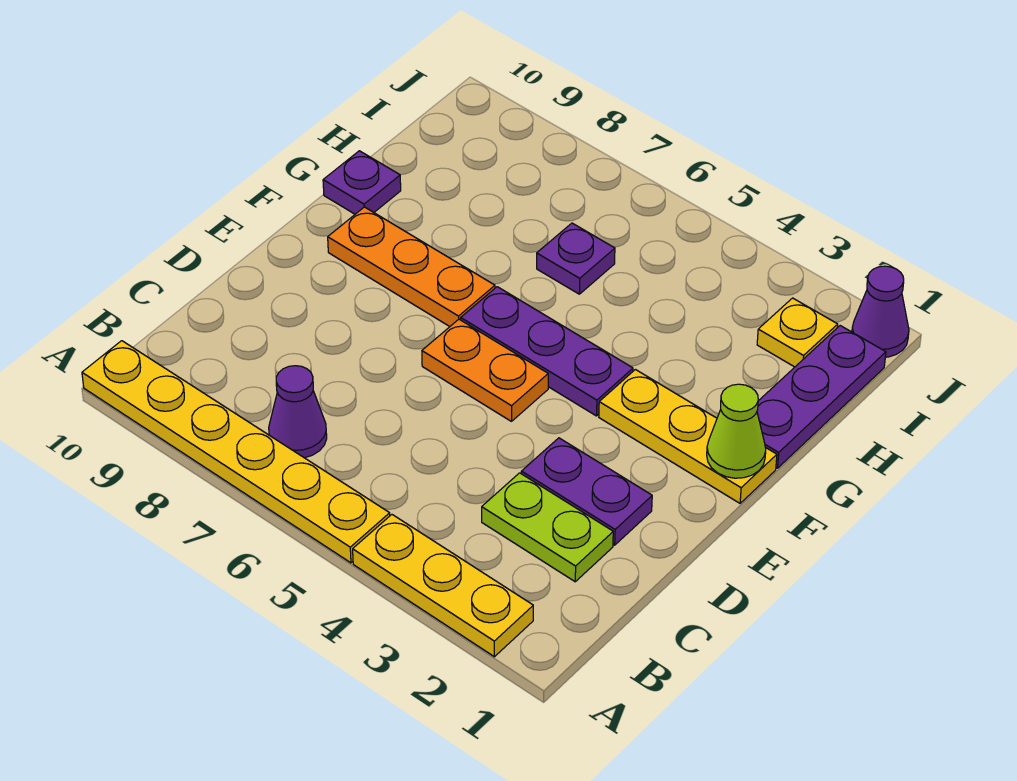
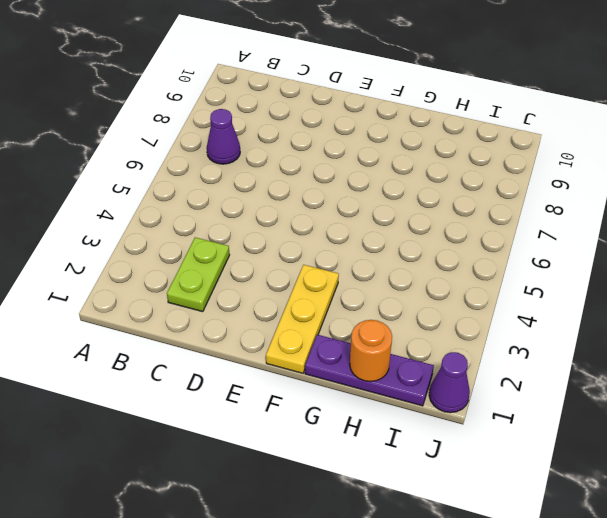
orange round brick H1 level 2 -> none
none -> yellow plate A2:A4 level 1
none -> yellow plate A5:A10 level 1
none -> purple plate D2:D3 level 1

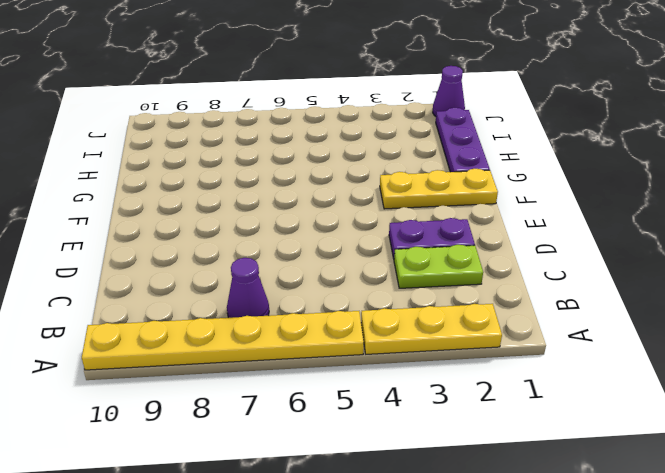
none -> orange plate E5:E6 level 1
none -> purple plate F4:F6 level 1
none -> orange plate F7:F9 level 1

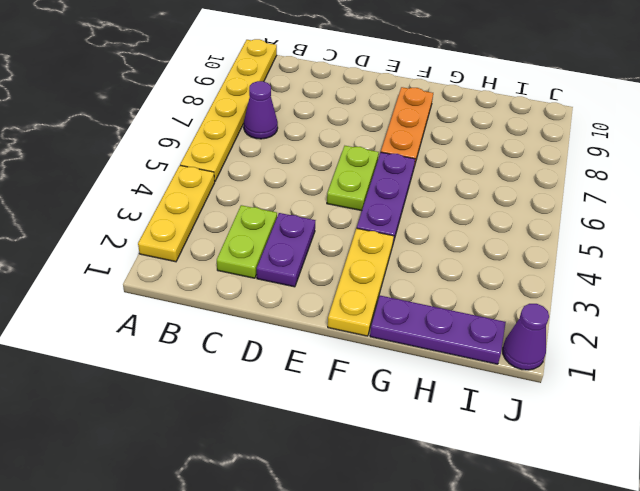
lime plate E5:E6 level 1 -> orange plate E5:E6 level 1
none -> purple plate G10 level 1
none -> purple plate H6 level 1
none -> yellow plate I2 level 1

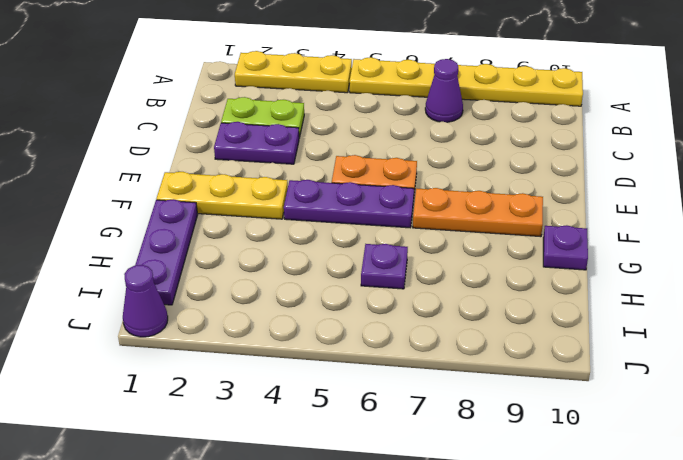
none -> yellow plate I2 level 1
none -> lime cone F1 level 2

